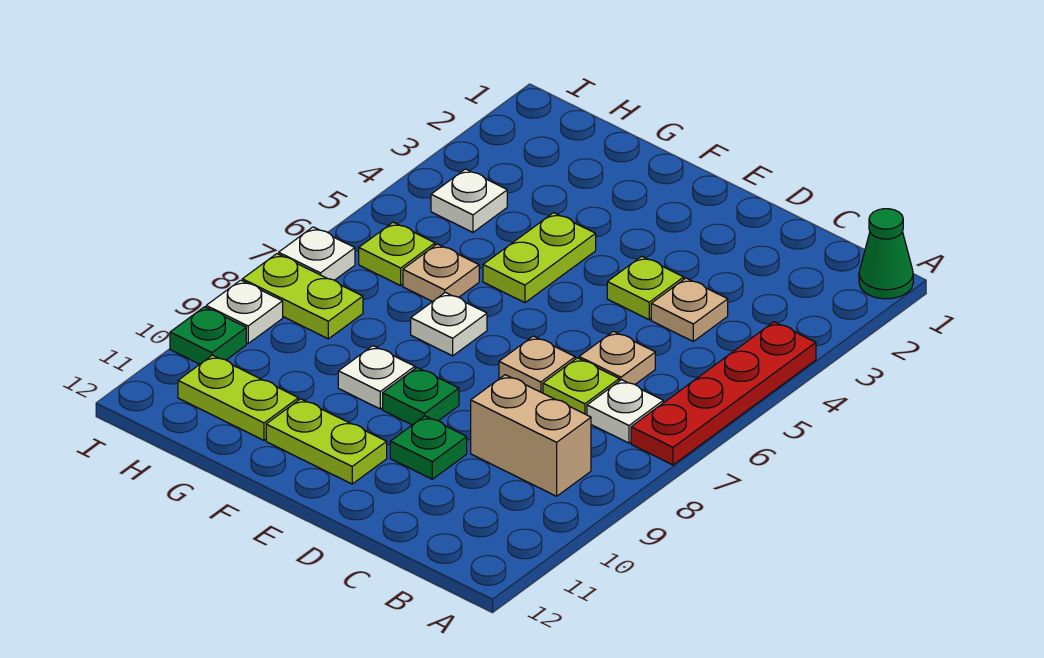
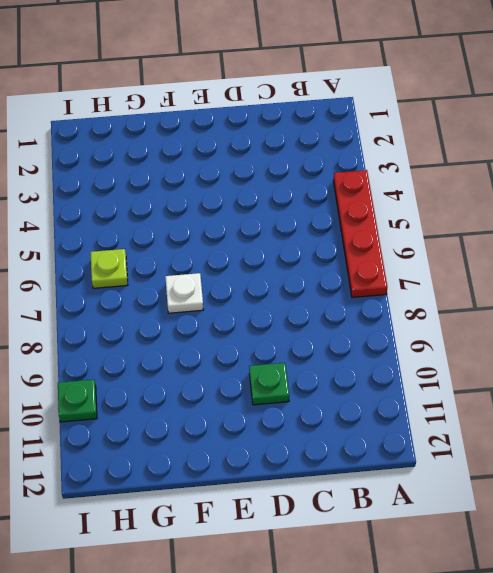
none -> green cone A1 level 1
none -> white plate B7 level 1
none -> tan brick B9:C9 level 1

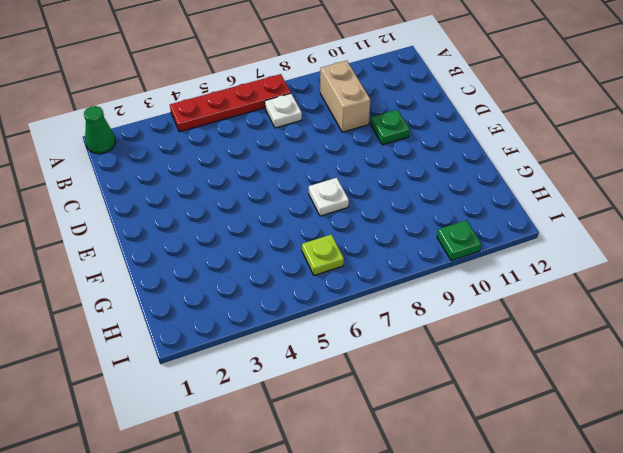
none -> tan plate C4 level 1
none -> tan plate C6 level 1
none -> lime plate C7 level 1

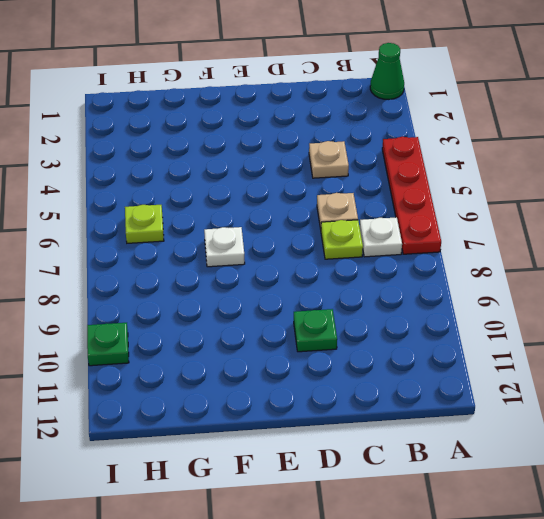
none -> tan brick B9:C9 level 1
none -> lime plate D4 level 1
none -> tan plate D7 level 1

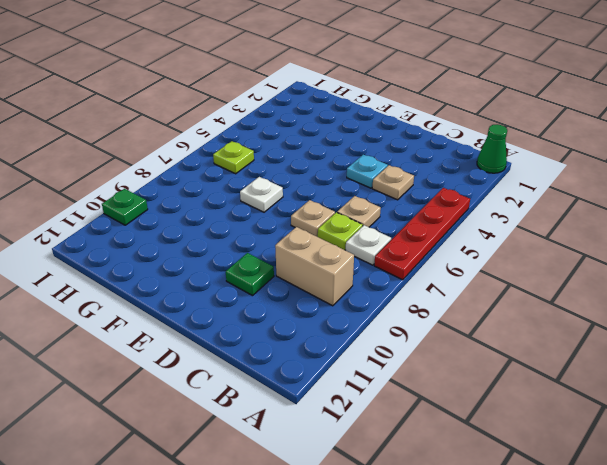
cyan plate D4 level 1 -> lime plate D4 level 1
none -> green plate E9 level 1
none -> lime plate E11:F11 level 1
none -> lime plate F4:F5 level 1

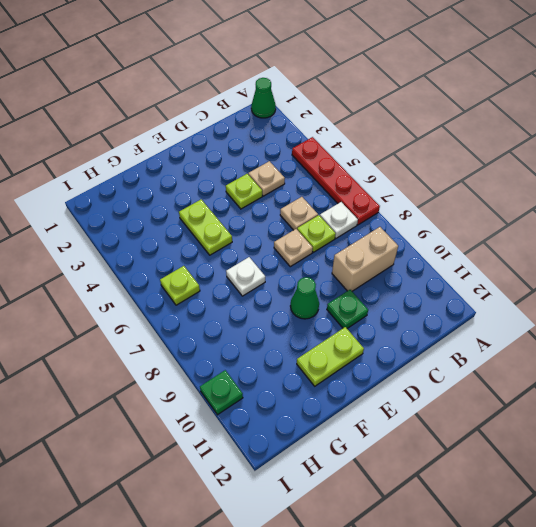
green cone E9 level 1 -> green plate E9 level 1
none -> white plate F9 level 1
none -> tan plate G6 level 1
none -> lime plate G11:H11 level 1

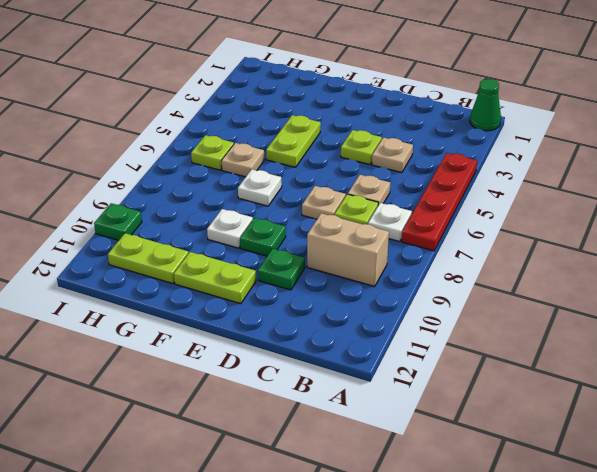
none -> white plate H4 level 1
none -> lime plate H8:I8 level 1
none -> white plate I7 level 1

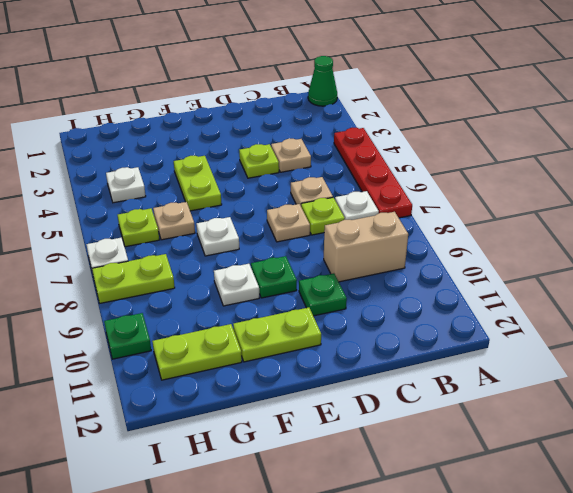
none -> white plate I9 level 1

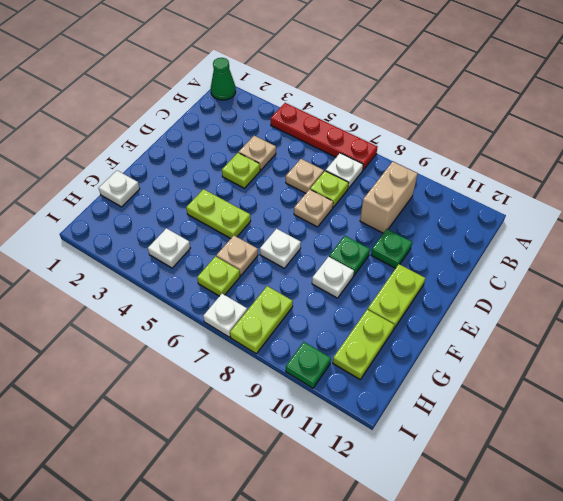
white plate G1 level 1 -> white plate I9 level 1

